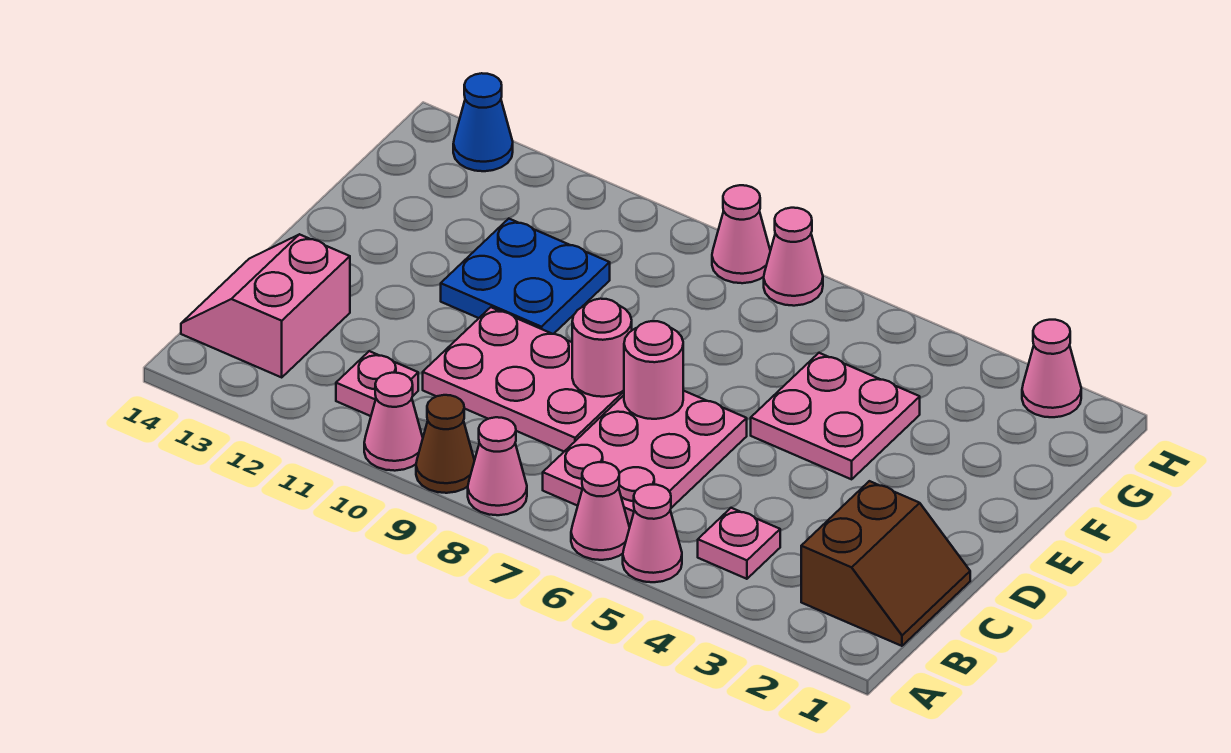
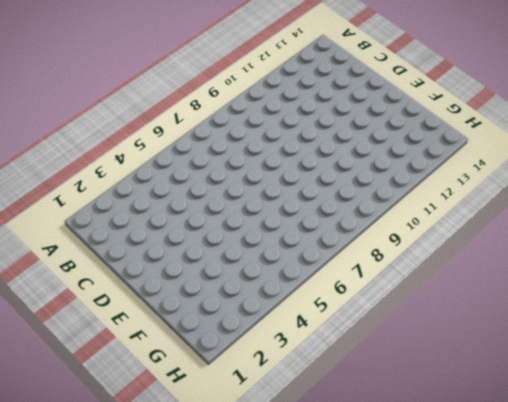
none -> pink cone A5 level 1
none -> pink cone A6 level 1
none -> pink cone A8 level 1

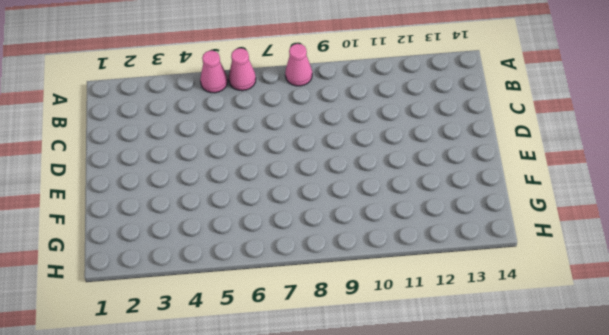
none -> brown cone A9 level 1
none -> pink cone A10 level 1
none -> brown slope B1:C2 level 1 top 2

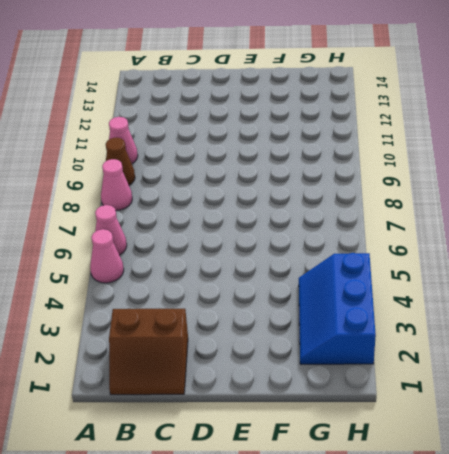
blue slope G2:H4 level 1 top H -> pink cone H2 level 1
none -> pink plate B4 level 1
none -> pink plate B6:D7 level 1
none -> pink plate B11 level 1

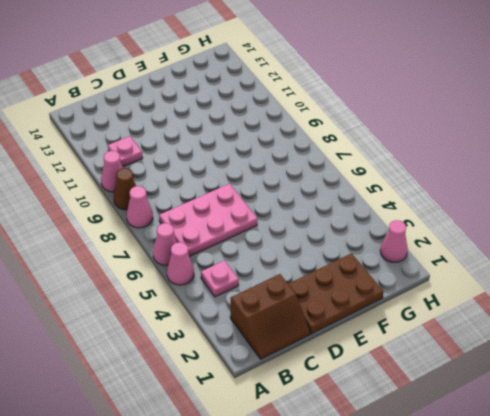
brown plate D1:F2 level 1 -> none
none -> pink slope B13:C14 level 1 top 13
none -> pink plate C8:D10 level 1
none -> pink plate E4:F5 level 1

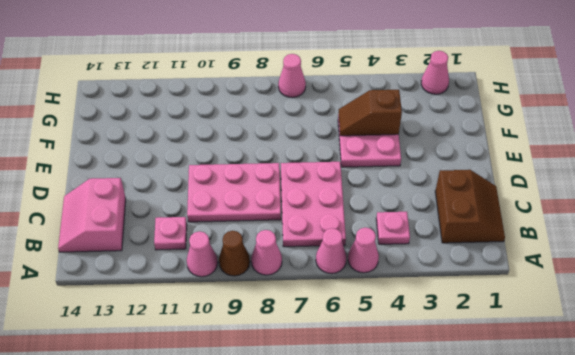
brown slope F4:F5 level 2 top 4 -> none
none -> blue plate E10:F11 level 1
none -> pink cone H8 level 1
none -> blue cone H13 level 1

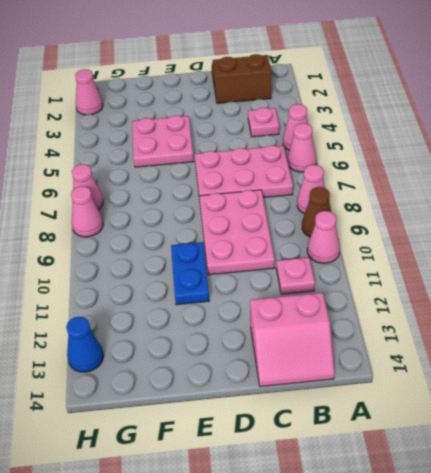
blue plate E10:E11 level 1 -> blue plate E10:F11 level 1
none -> pink round brick D7 level 2
none -> pink round brick D8 level 2

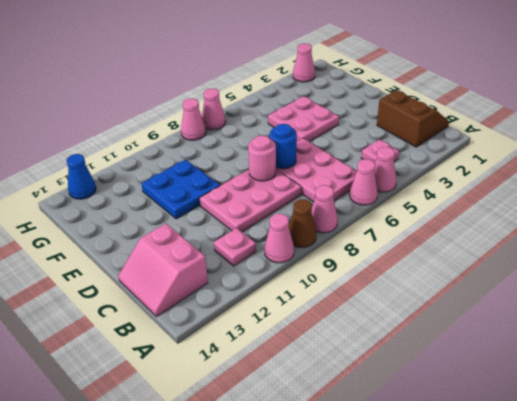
blue round brick D7 level 2 -> pink round brick D7 level 2

